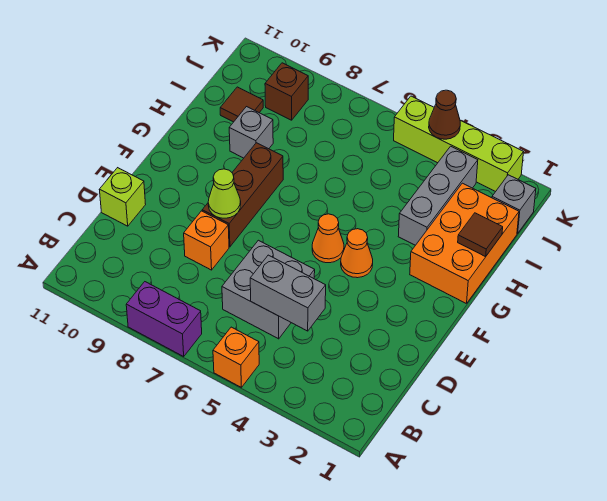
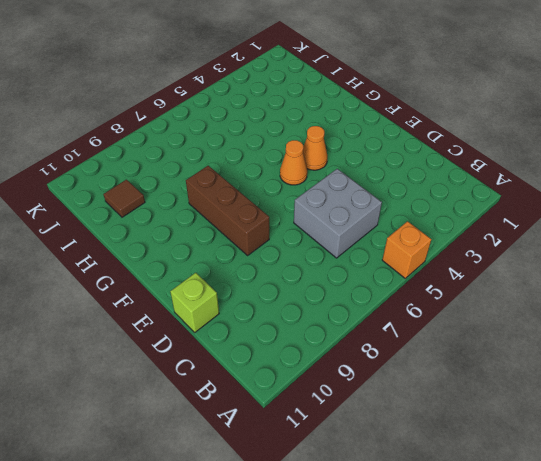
none -> purple brick A7:A8 level 1
none -> orange brick D8 level 1
none -> orange brick G1:I2 level 1

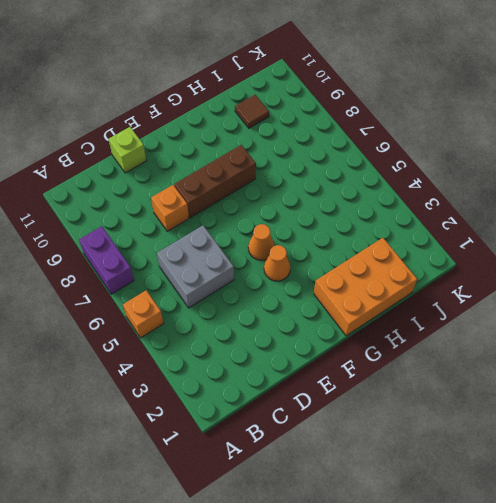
none -> grey brick H3:J3 level 1
none -> grey brick H9 level 1
none -> grey brick J1 level 1

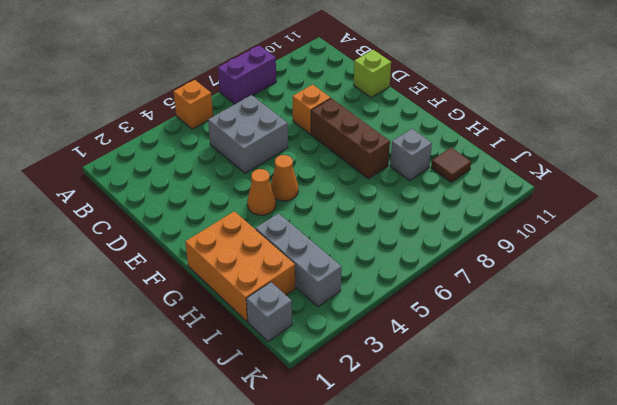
none -> brown brick J9 level 1
none -> lime brick K2:K5 level 1
none -> grey brick C4:C5 level 2

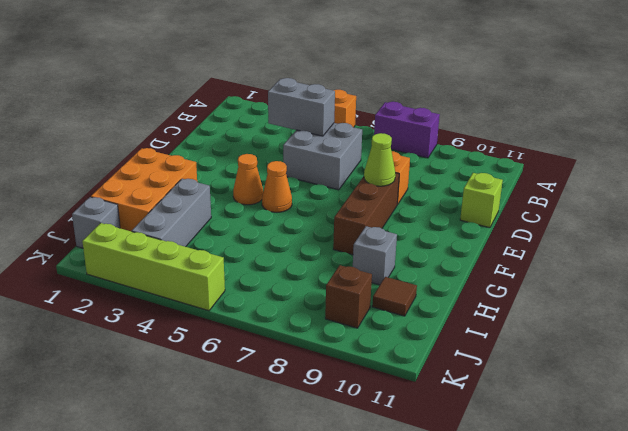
none -> brown tile H1 level 2
none -> brown cone K4 level 2

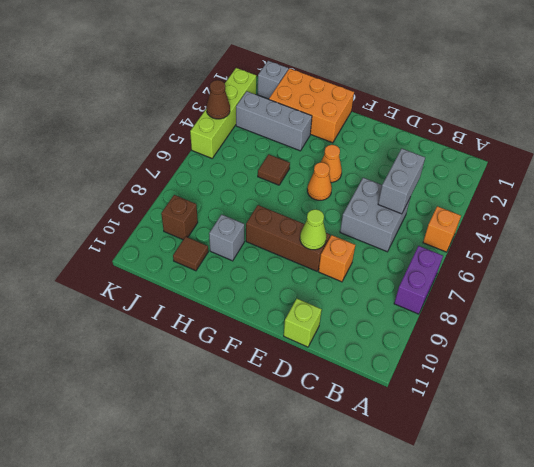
brown tile H5 level 1 -> brown tile H1 level 2

